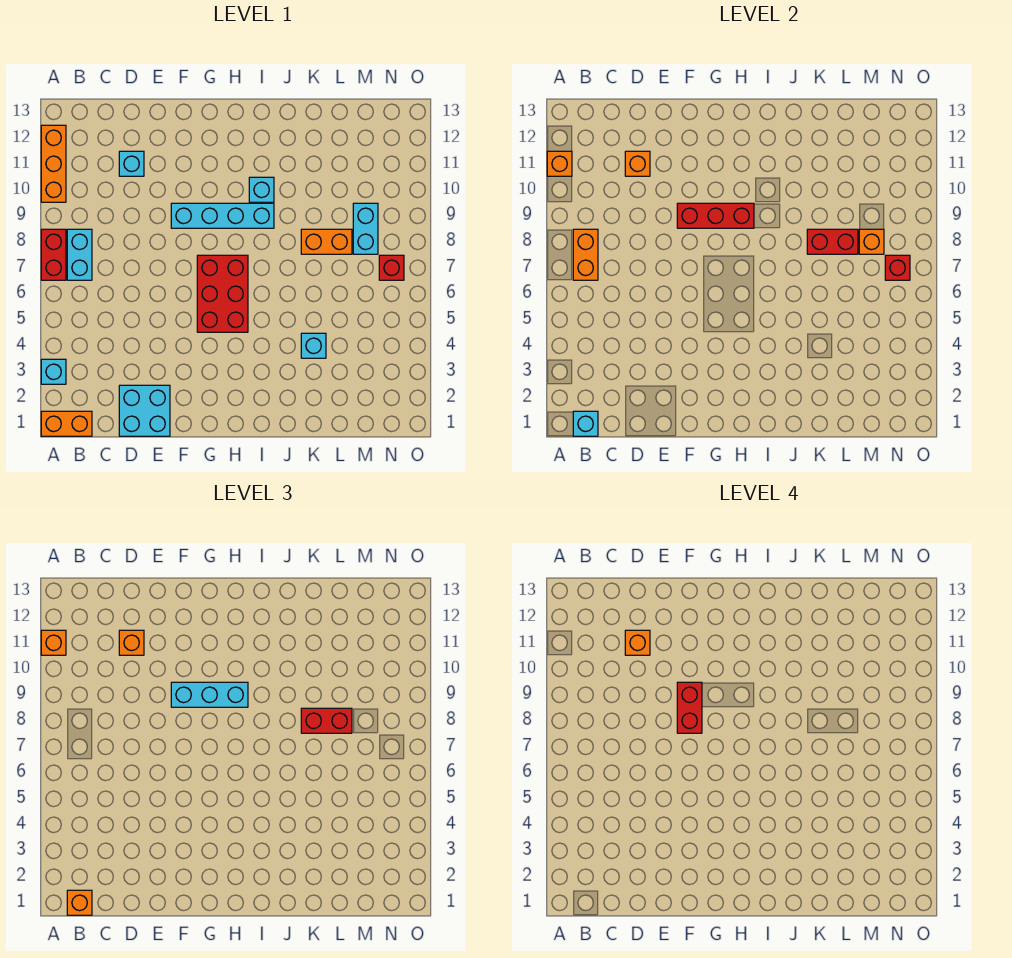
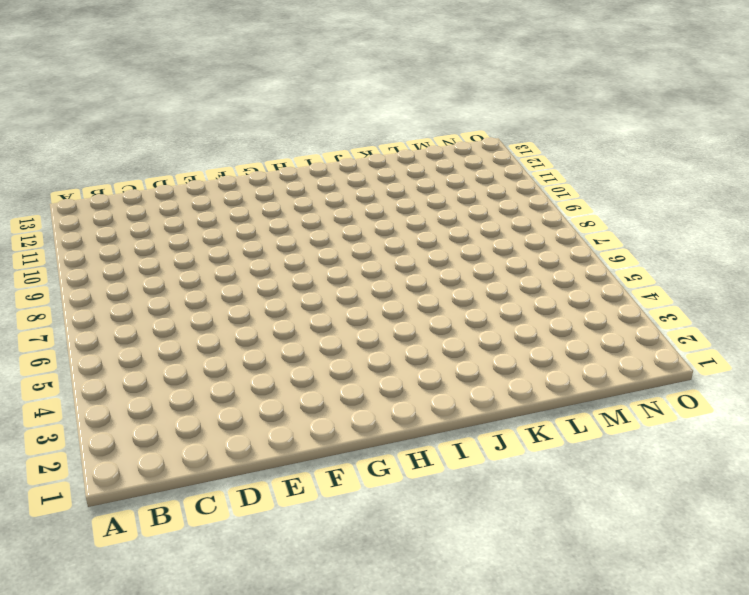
none -> orange brick A1:B1 level 1
none -> cyan brick A3 level 1
none -> red brick A7:A8 level 1

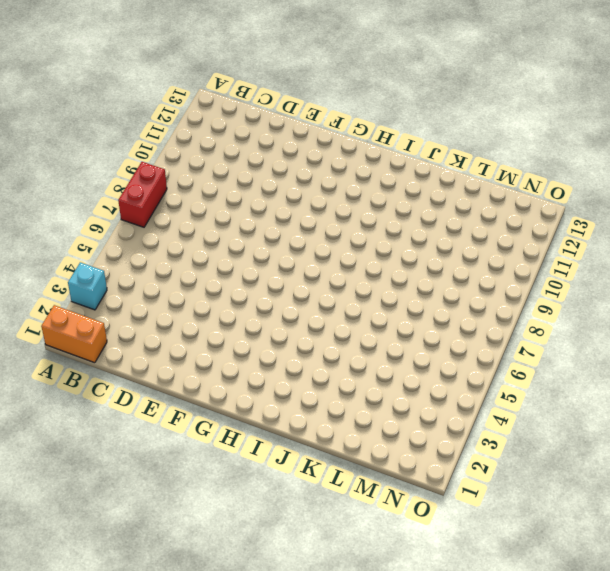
none -> orange brick A10:A12 level 1
none -> cyan brick B7:B8 level 1
none -> cyan brick D1:E2 level 1

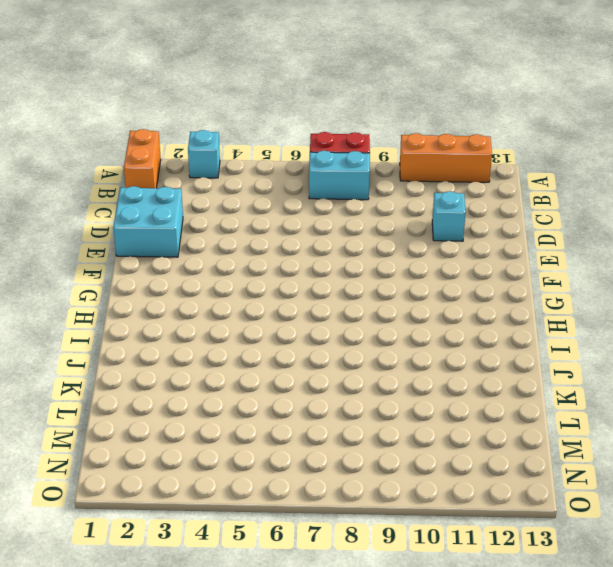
none -> cyan brick F9:I9 level 1
none -> red brick G5:H7 level 1
none -> cyan brick I10 level 1

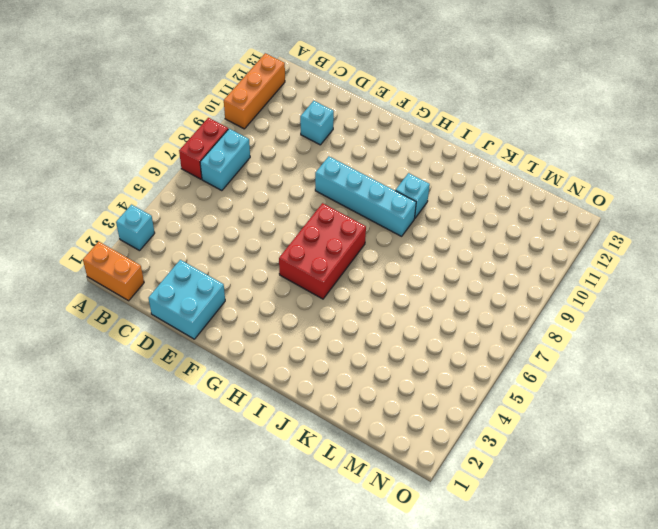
none -> cyan brick K4 level 1
none -> orange brick K8:L8 level 1
none -> cyan brick M8:M9 level 1

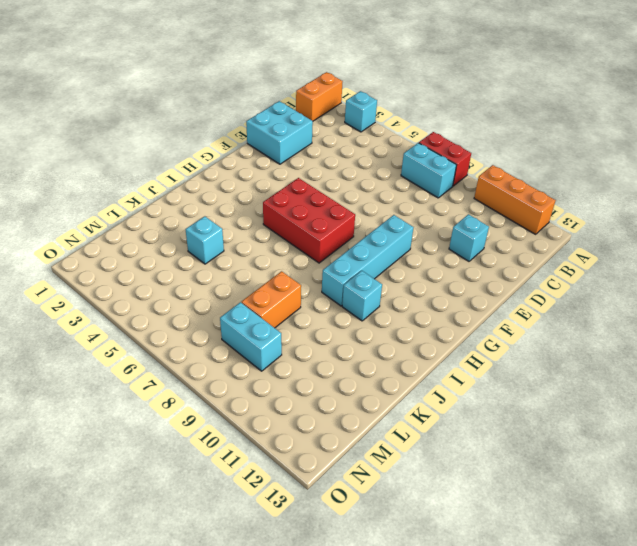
none -> red brick N7 level 1
none -> orange brick A11 level 2
none -> cyan brick B1 level 2

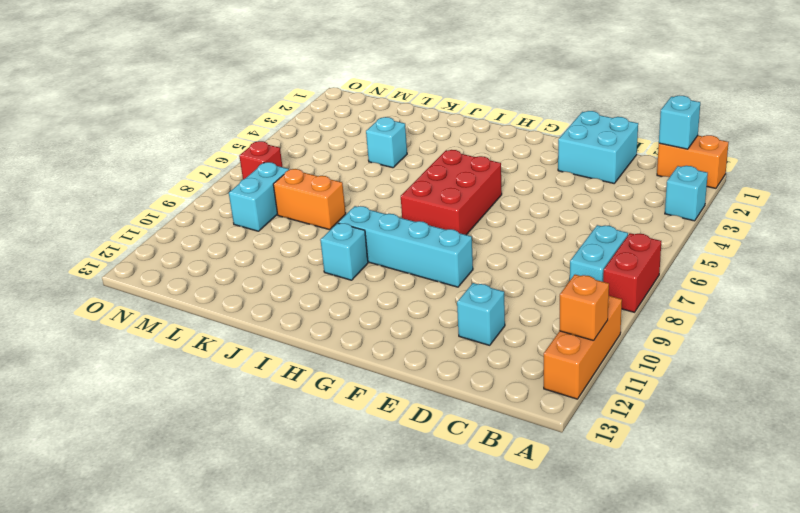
none -> orange brick B7:B8 level 2
none -> orange brick D11 level 2
none -> red brick F9:H9 level 2

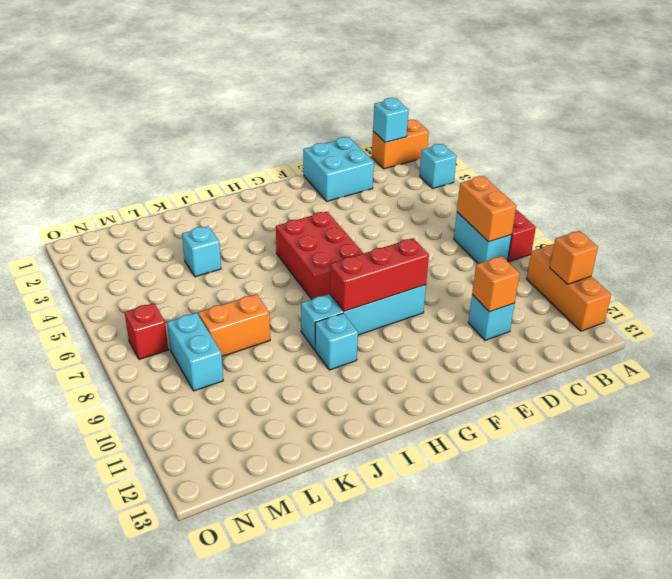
none -> red brick K8:L8 level 2
none -> orange brick M8 level 2
none -> red brick N7 level 2

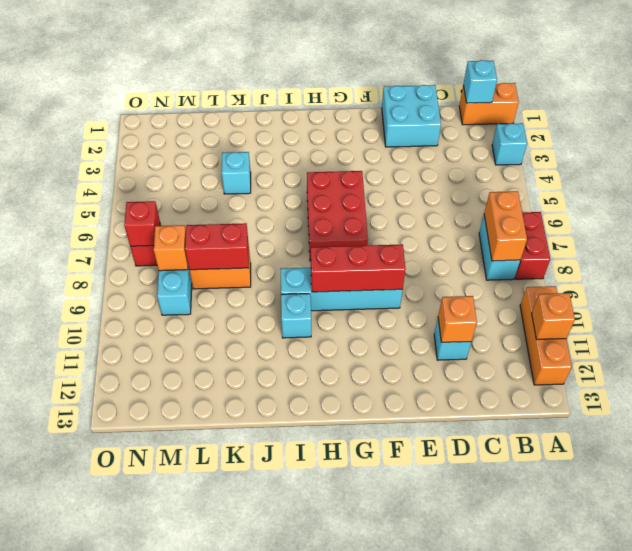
none -> orange brick A11 level 3
none -> orange brick B1 level 3
none -> orange brick D11 level 3

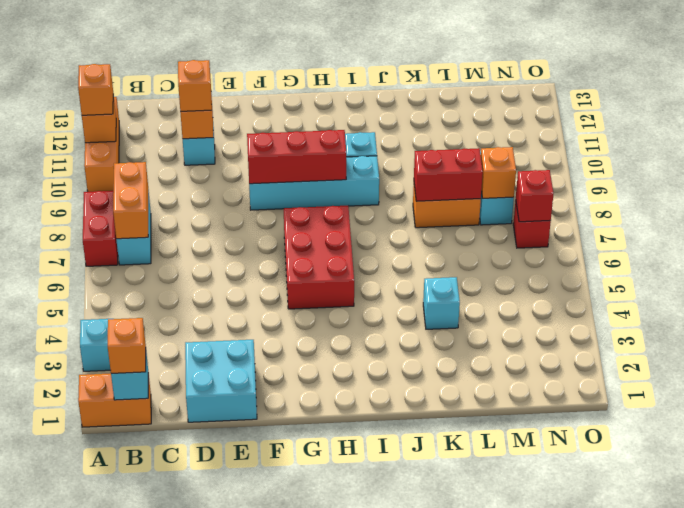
none -> cyan brick F9:H9 level 3
none -> red brick K8:L8 level 3
none -> orange brick D11 level 4

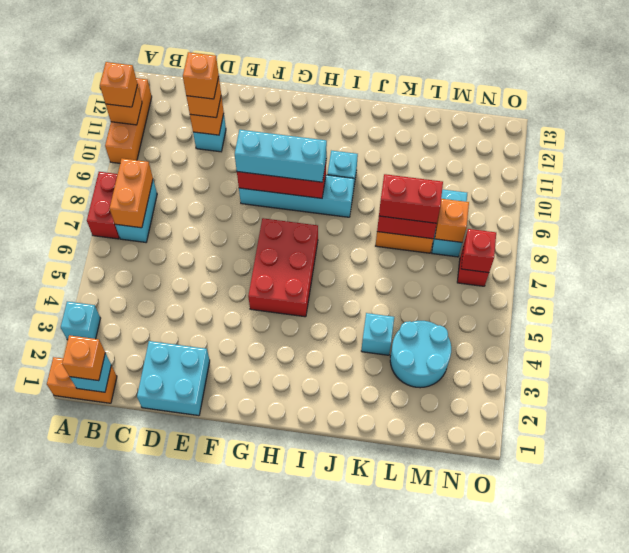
cyan round brick L3:M4 level 1 -> none
none -> red brick F8:F9 level 4

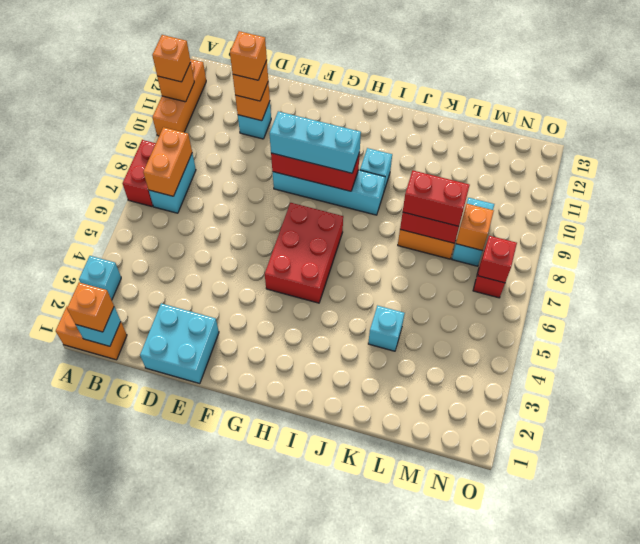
none -> red brick F8:F9 level 4

